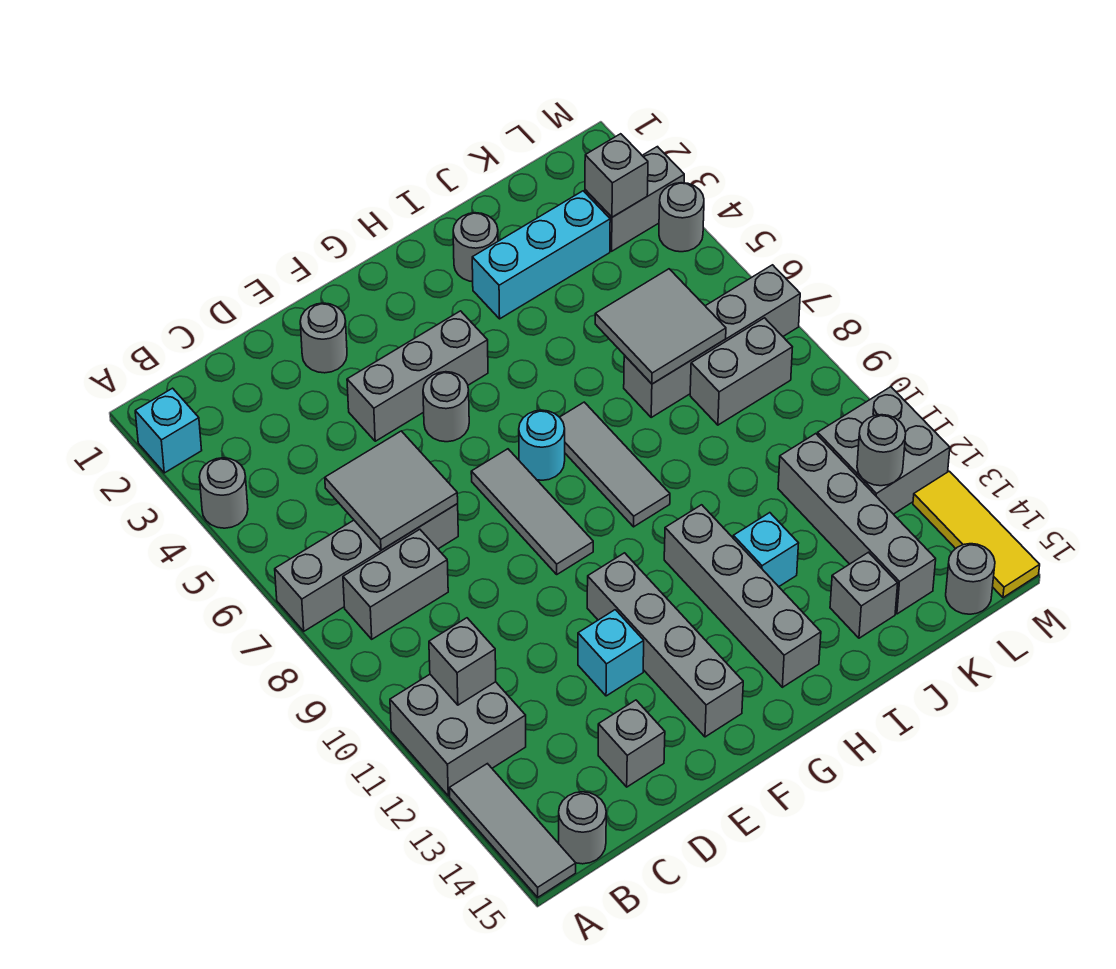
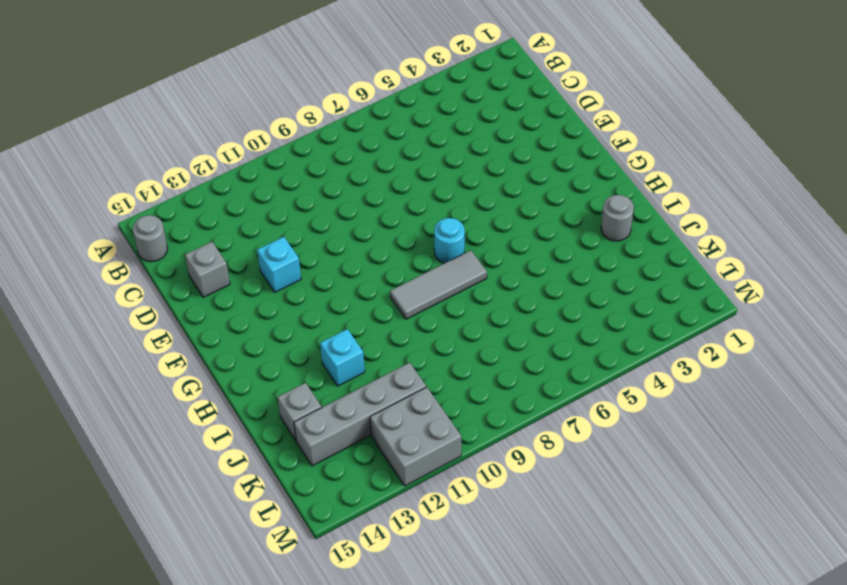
none -> cyan brick A2 level 1
none -> grey round brick A4 level 1
none -> grey brick A7:D7 level 1
none -> grey brick A11:B12 level 1

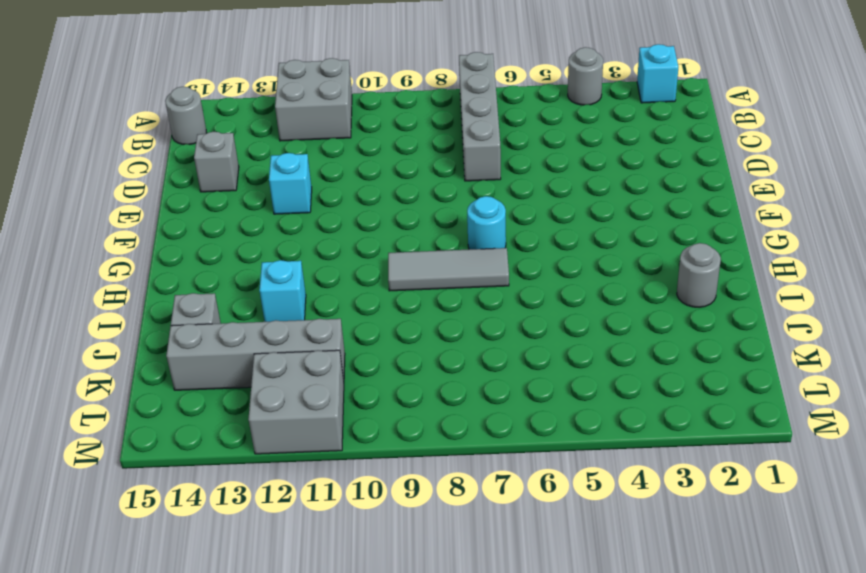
none -> grey tile A13:A15 level 1
none -> grey brick B8:C8 level 1
none -> grey round brick E2 level 1
none -> grey brick E4:G4 level 1

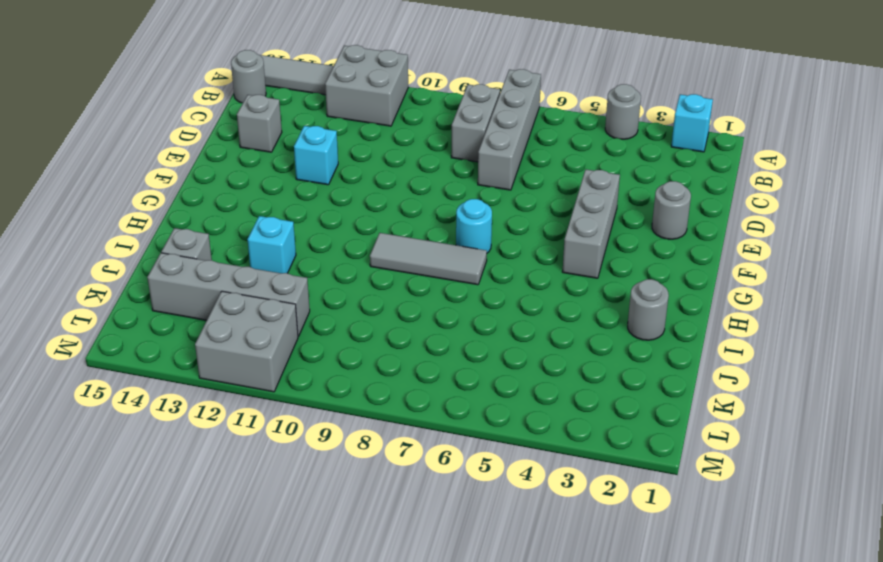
none -> grey round brick F5 level 1
none -> grey tile F7:F9 level 1
none -> grey brick F11:F14 level 1
none -> grey brick H11:H14 level 1

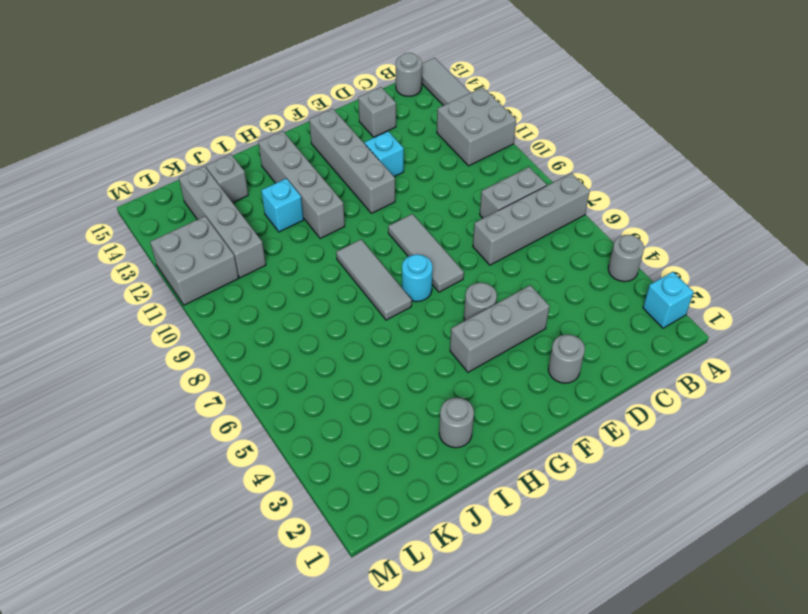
none -> cyan brick I3:K3 level 1
none -> grey brick J7:M7 level 1
none -> grey brick K8:L8 level 1
none -> grey brick L3:M3 level 1

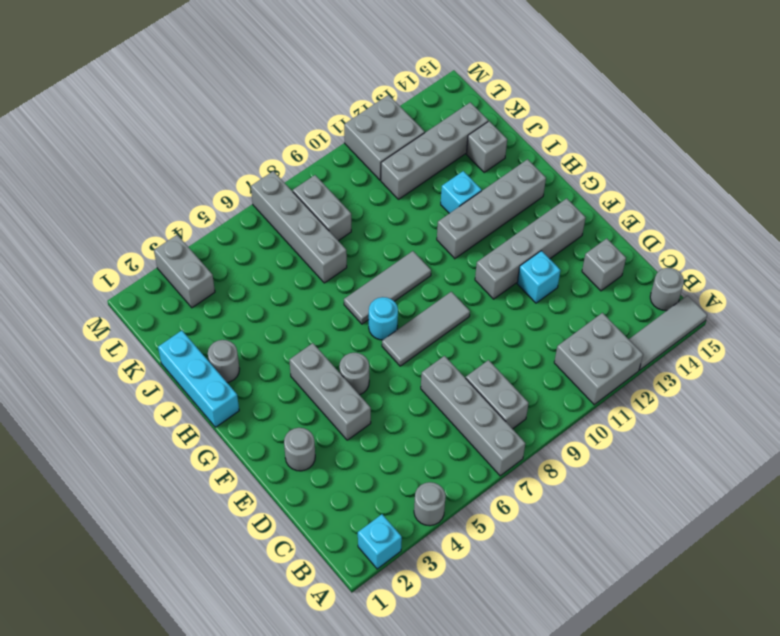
cyan brick H1:J1 level 1 -> cyan brick I3:K3 level 1
none -> grey round brick L15 level 1
none -> grey round brick M4 level 1
none -> yellow tile M13:M15 level 1
none -> grey brick B11 level 2

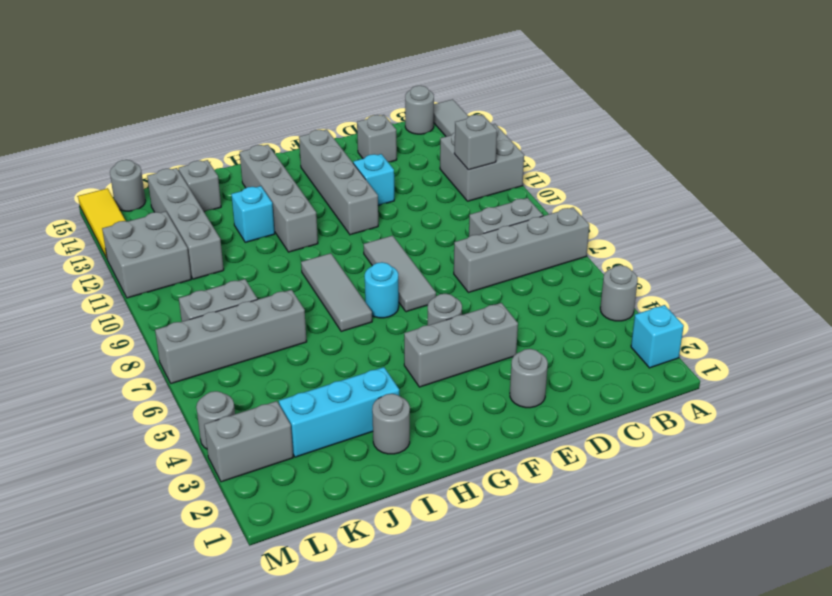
none -> grey tile C6:D7 level 2
none -> grey tile J6:K7 level 2
none -> grey brick L3 level 2
none -> grey round brick L12 level 2

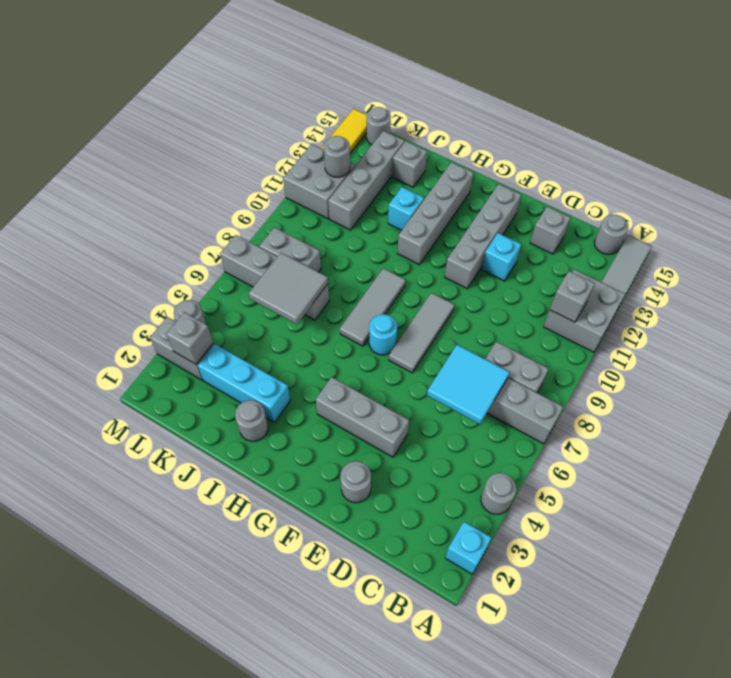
cyan tile C6:D7 level 2 -> grey tile C6:D7 level 2
none -> grey round brick F5 level 1

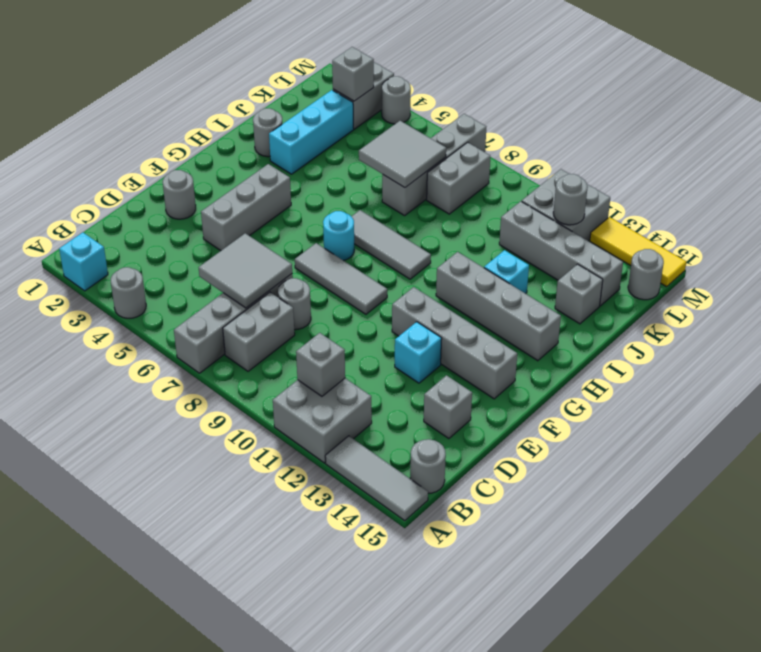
grey round brick D8 level 1 -> grey round brick F5 level 1

